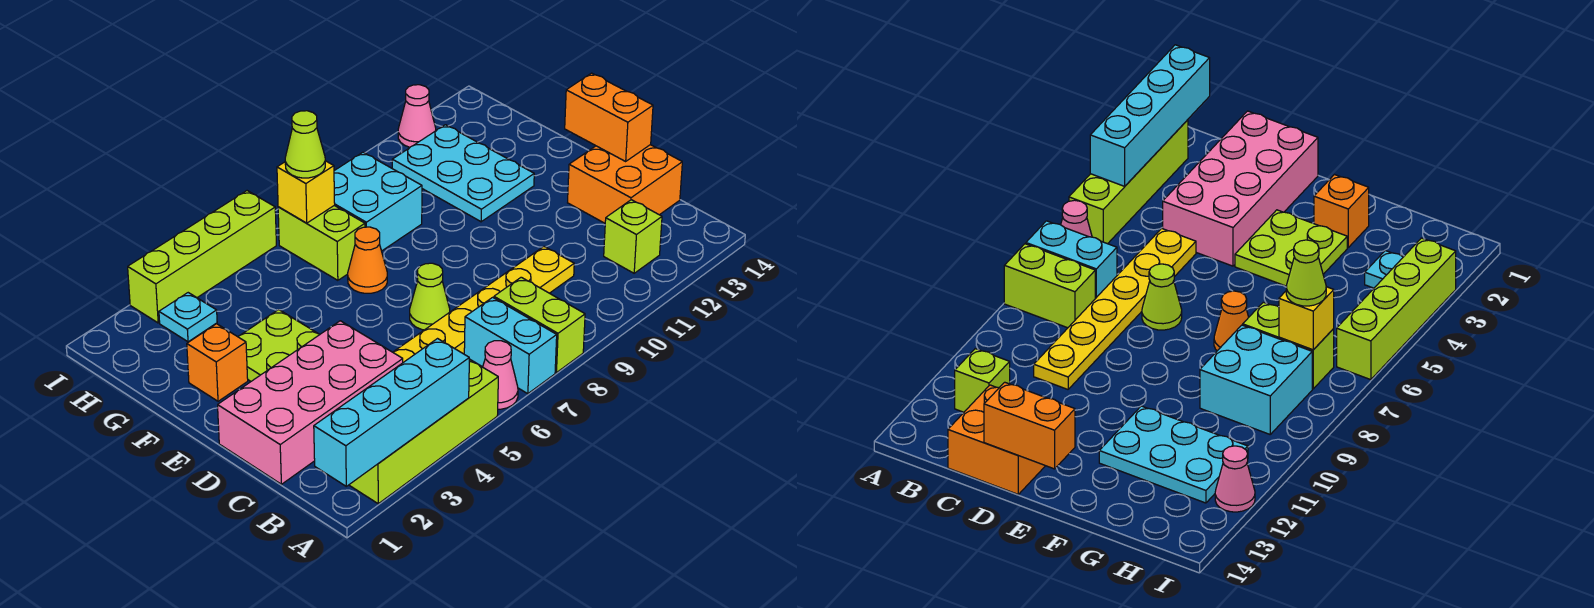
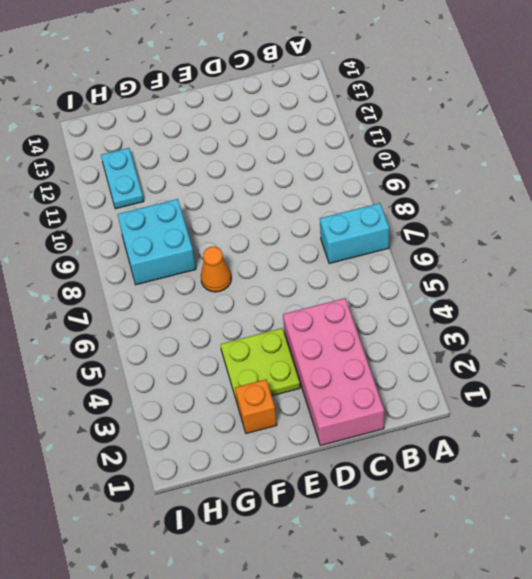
cyan plate H11:H12 level 1 -> cyan plate F11:H12 level 1
none -> lime brick A2:A5 level 1
none -> pink cone A6 level 1
none -> lime brick A8:B8 level 1

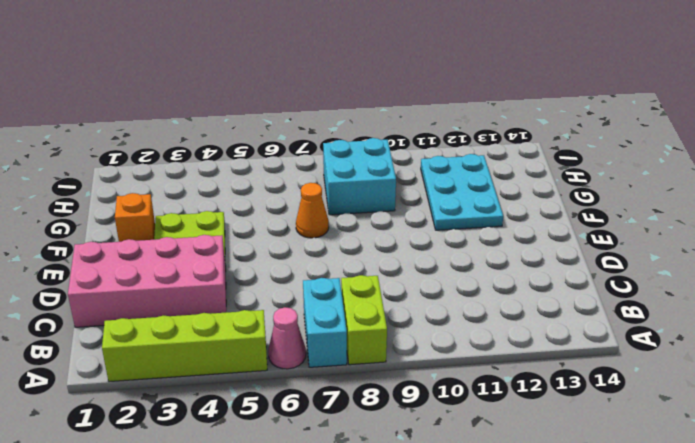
none -> lime brick B12 level 1
none -> yellow plate C5:C10 level 1
none -> orange brick C13:D14 level 1

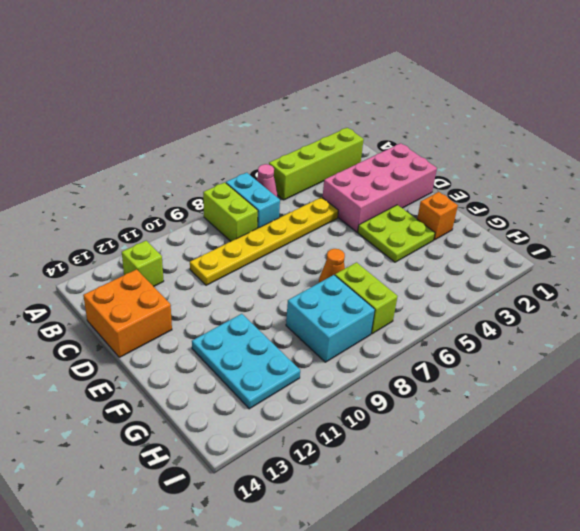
none -> lime cone D7 level 1
none -> cyan plate H3 level 1
none -> lime brick I3:I6 level 1

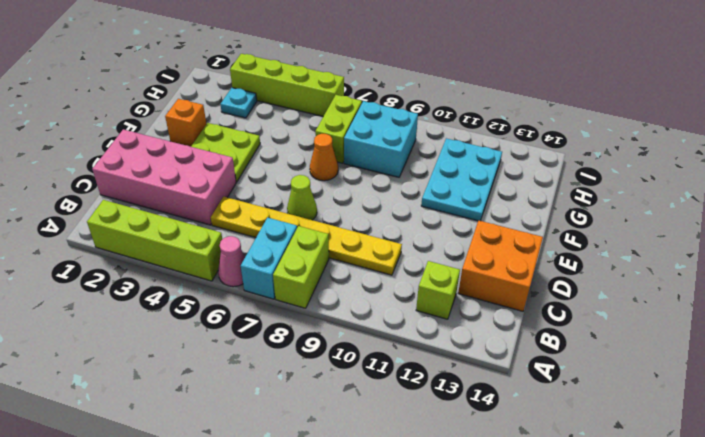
none -> pink cone I12 level 1
none -> cyan brick A1:A4 level 2
none -> orange brick D14:E14 level 2

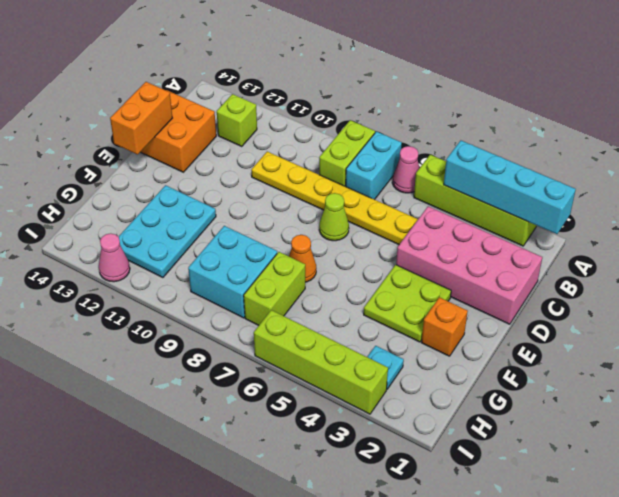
none -> yellow brick H7 level 2
none -> lime cone H7 level 3

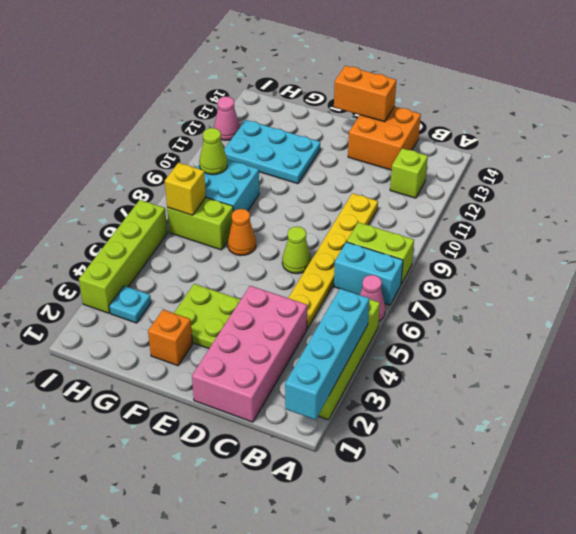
lime cone H9 level 2 -> lime cone H7 level 3

